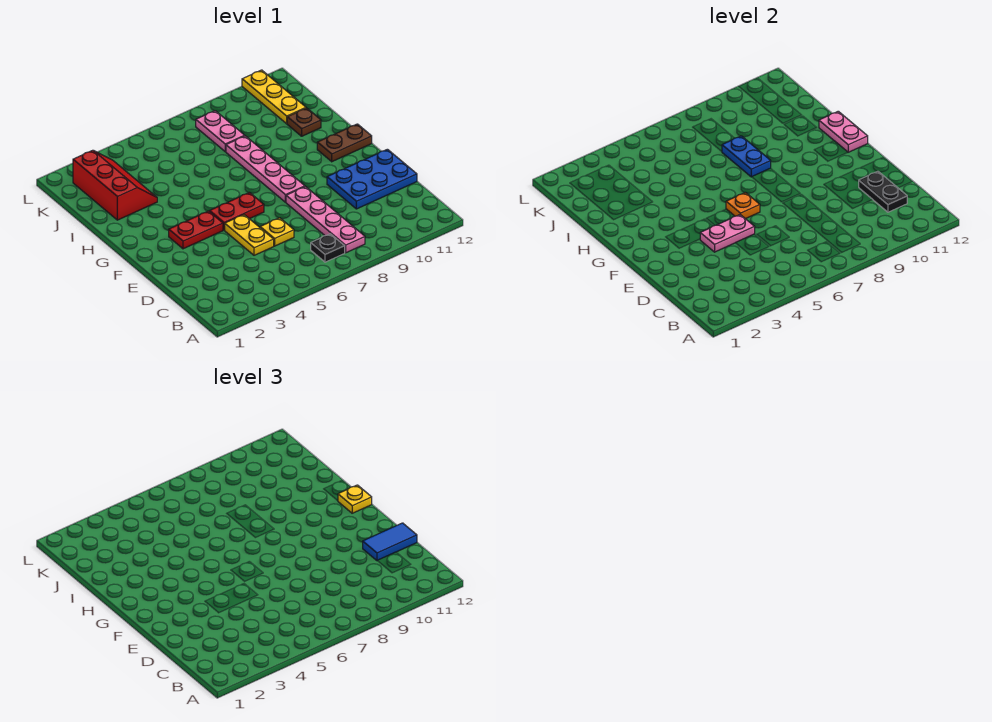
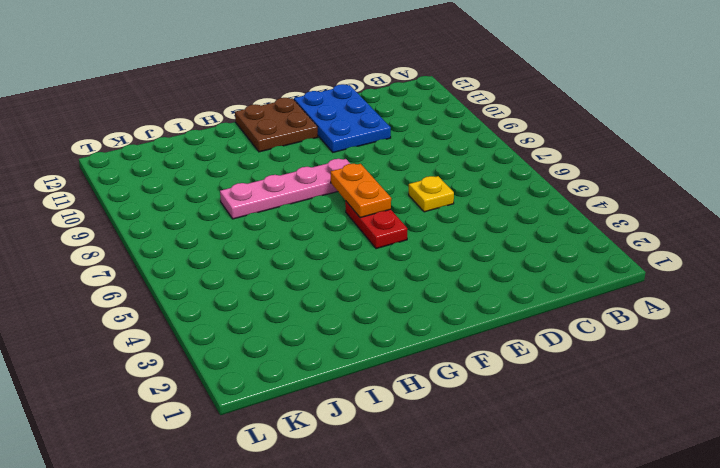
orange plate F6:F7 level 2 -> orange plate F6 level 2
brown plate F11:G12 level 1 -> brown plate G11:G12 level 1
none -> black plate B7 level 1
none -> pink plate B8:E8 level 1
none -> yellow plate D5:E5 level 1

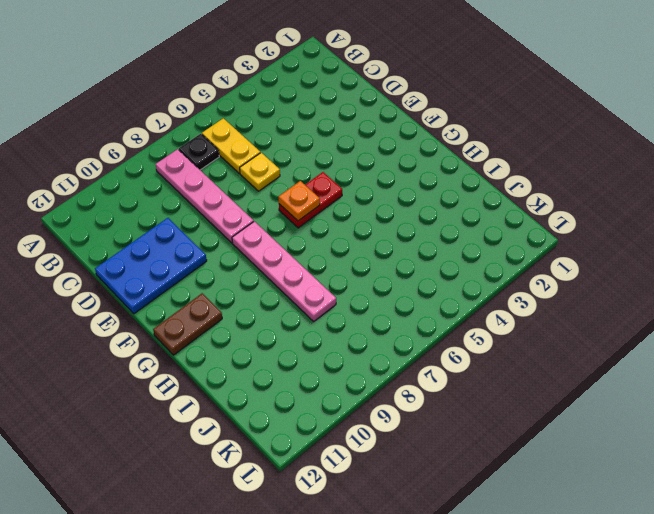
yellow plate B6:C6 level 1 -> yellow plate D5:E5 level 1
none -> red plate F3:F4 level 1
none -> red slope I2:K3 level 1 top 2
none -> brown plate I11 level 1

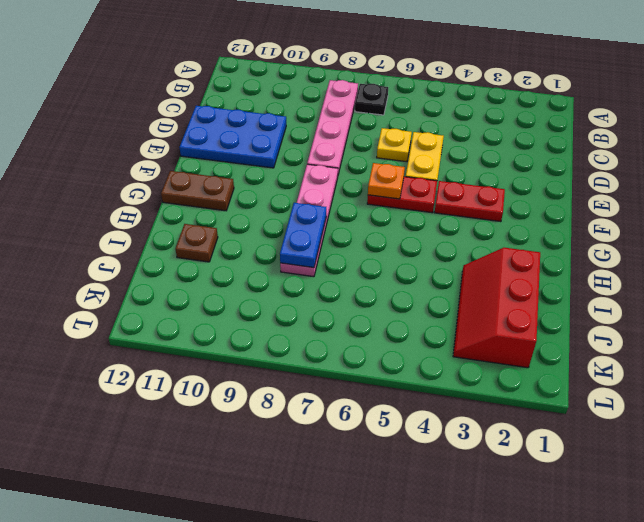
none -> pink plate J8:K8 level 1
none -> yellow plate J11:L11 level 1
none -> black plate C11:D11 level 2

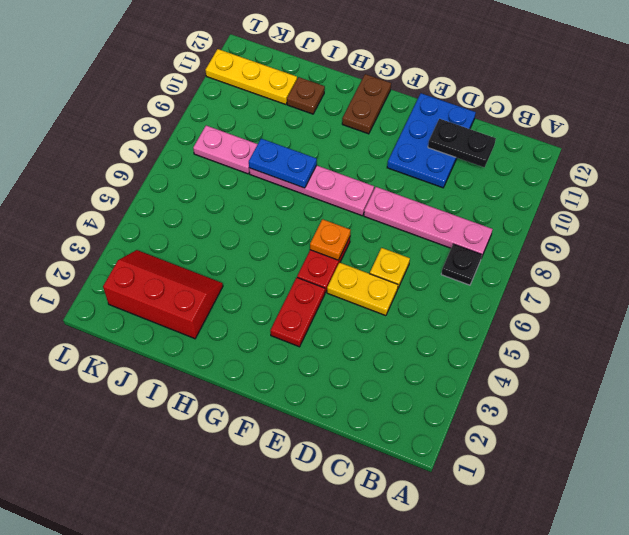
none -> pink plate E4:E5 level 2
none -> pink plate G12:H12 level 2
none -> blue tile D11:D12 level 3

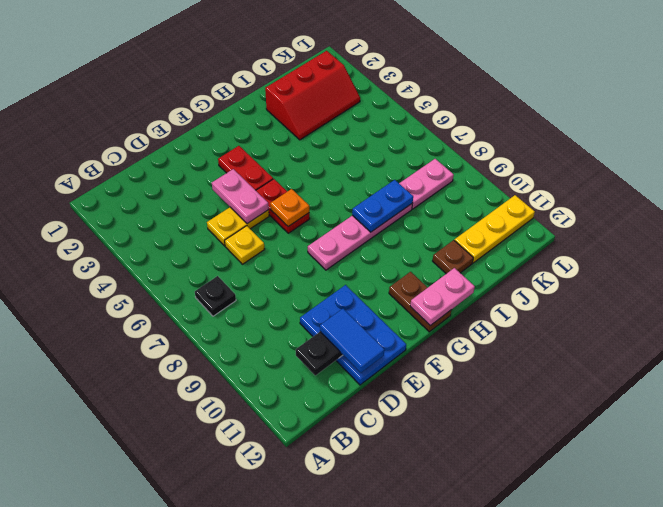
none -> pink plate B8:E8 level 1
none -> yellow plate G12 level 3

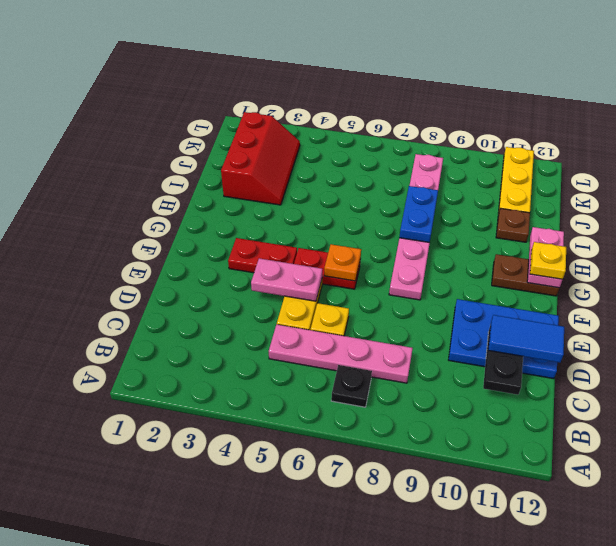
pink plate C5:C8 level 1 -> pink plate B8:E8 level 1

